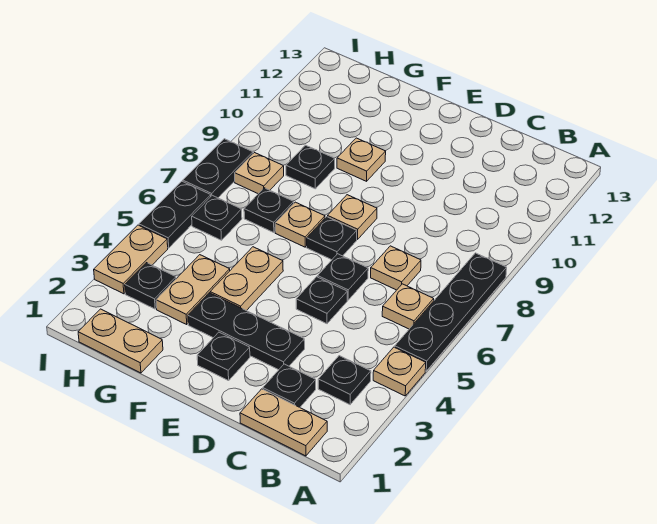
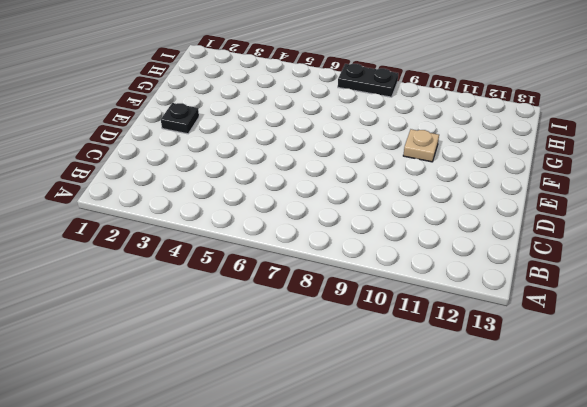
none -> tan plate A4 level 1
none -> black plate A5:A8 level 1
none -> tan plate B1:C1 level 1

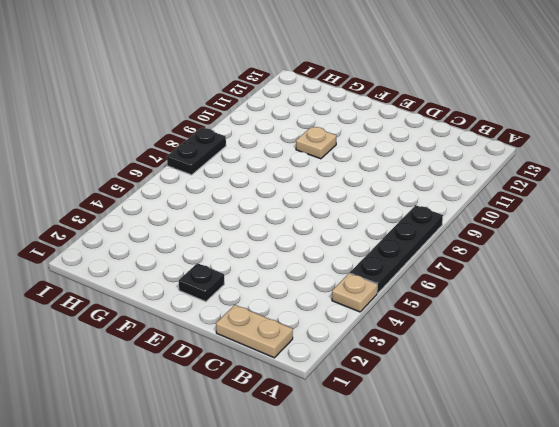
none -> black plate B3 level 1
none -> tan plate B6 level 1
none -> black plate C2 level 1

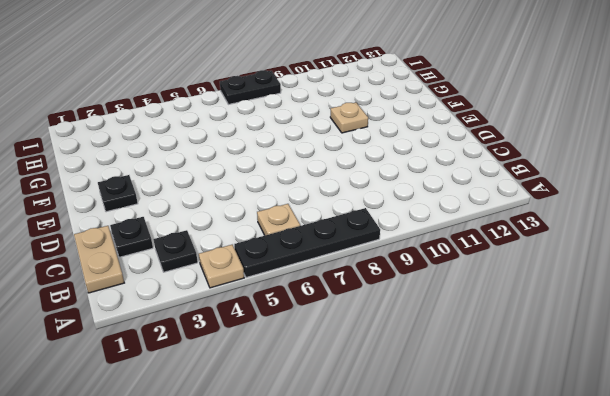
none -> tan plate C7 level 1
none -> black plate D3:F3 level 1
none -> black plate D5 level 1

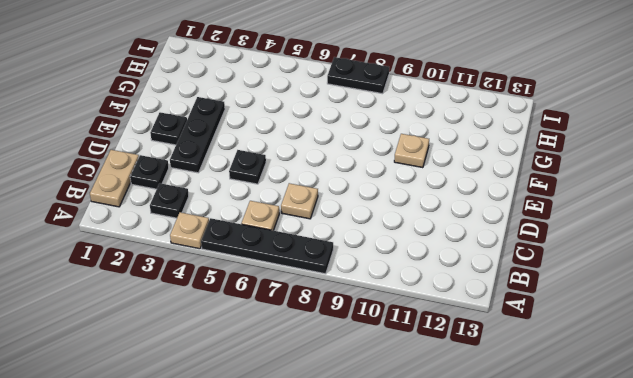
none -> black plate D6 level 1
none -> black plate E7 level 1
none -> tan plate E8 level 1

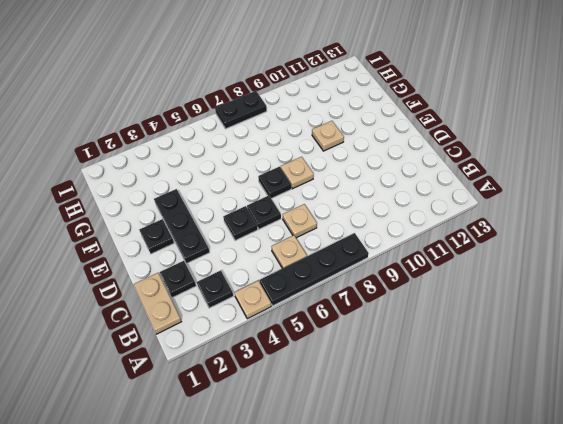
none -> tan plate F4:F5 level 1
none -> tan plate F7 level 1
none -> tan plate G1:H1 level 1

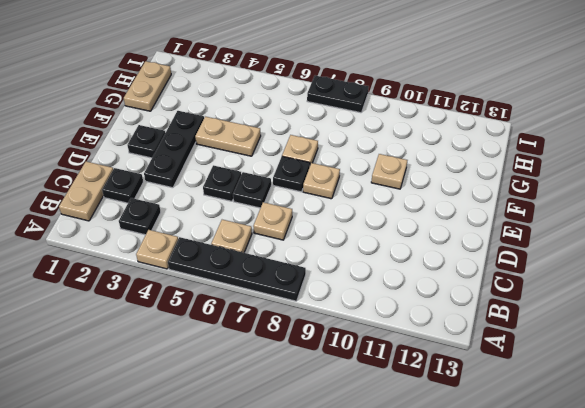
none -> tan plate G3:G4 level 1
none -> black plate G7 level 1
none -> black plate G9 level 1

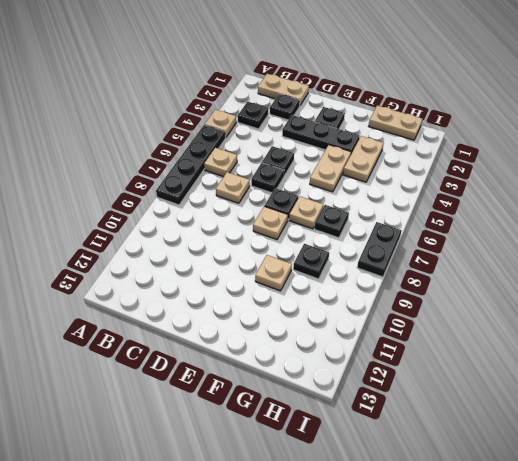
none -> black plate H3 level 1
none -> black plate H6 level 1
none -> tan plate H8 level 1

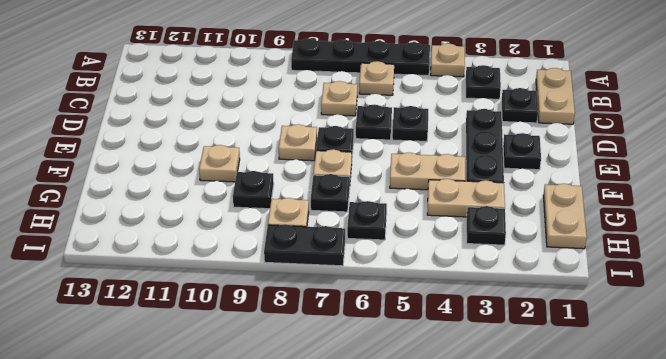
none -> tan plate I3:I4 level 1
none -> black plate I5:I6 level 1

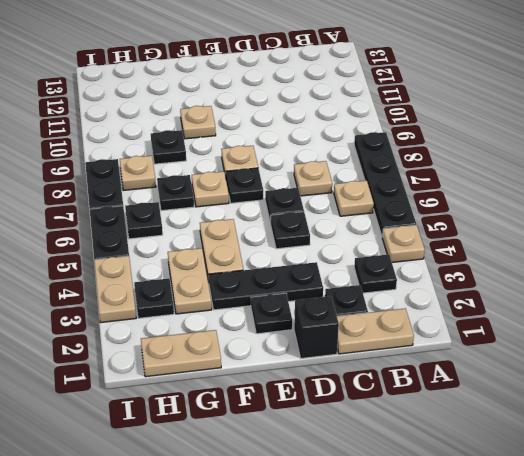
black brick D1 level 1 -> none

